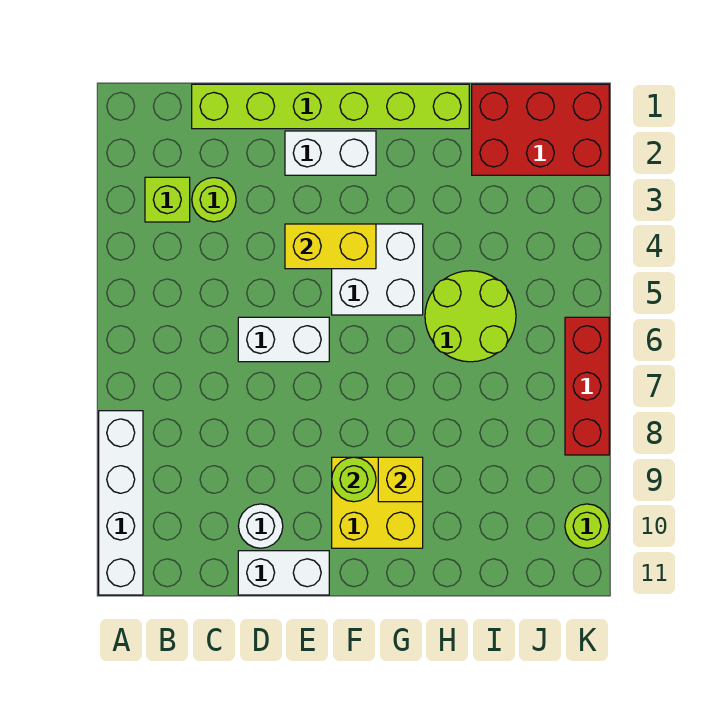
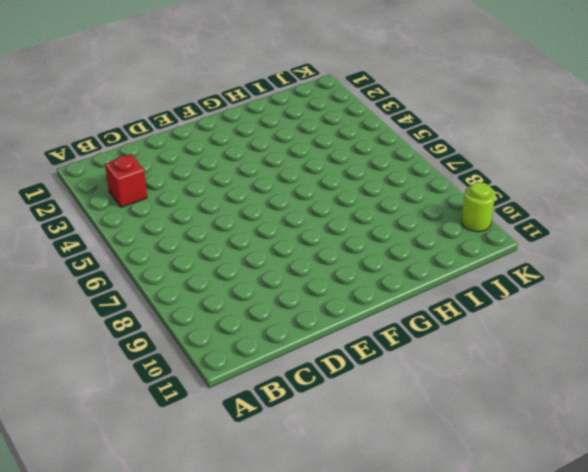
red brick B3 level 1 -> lime brick B3 level 1
none -> white brick A8:A11 level 1
none -> lime brick C1:H1 level 1
none -> lime round brick C3 level 1

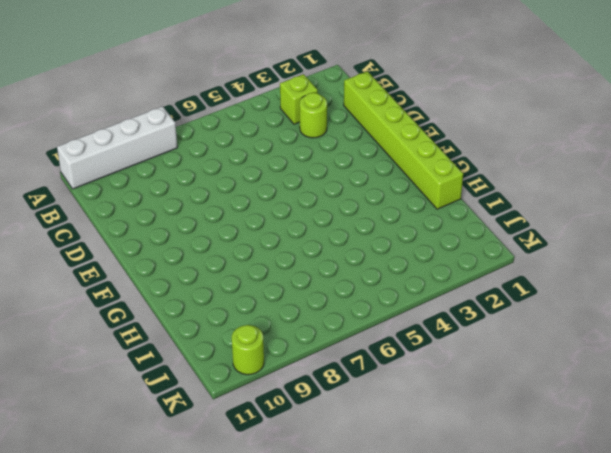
none -> white brick D6:E6 level 1
none -> white round brick D10 level 1
none -> white brick D11:E11 level 1

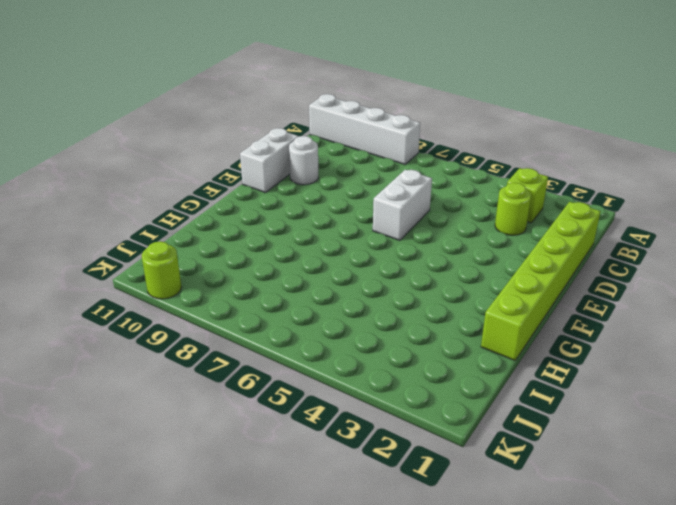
none -> white brick E2:F2 level 1
none -> white brick F4:G5 level 1
none -> yellow brick F9:G10 level 1

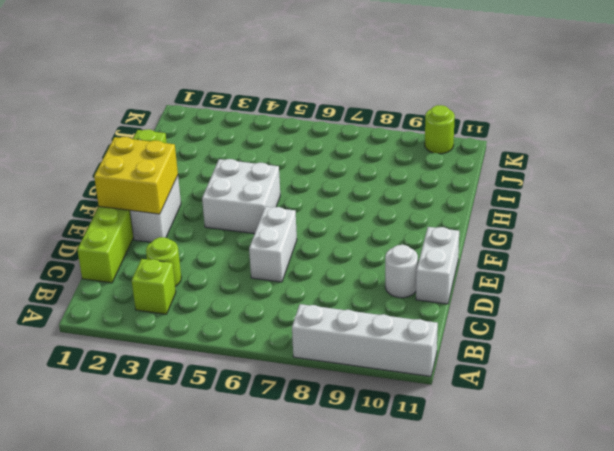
yellow brick E1:F2 level 2 -> yellow brick F9:G10 level 1
none -> lime round brick H5:I6 level 1
none -> red brick I1:K2 level 1
none -> red brick K6:K8 level 1

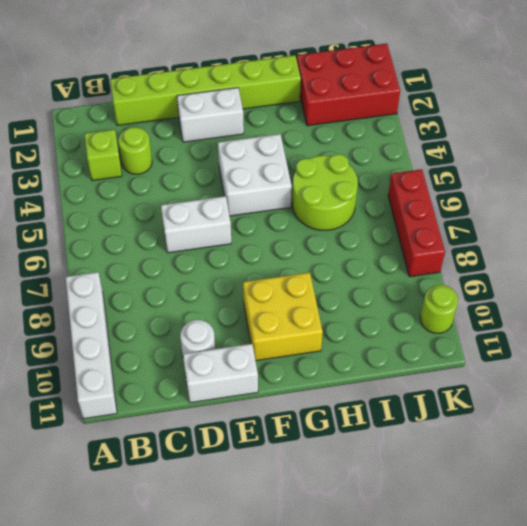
none -> yellow brick E4:F4 level 2
none -> lime round brick F9 level 2
none -> yellow brick G9 level 2

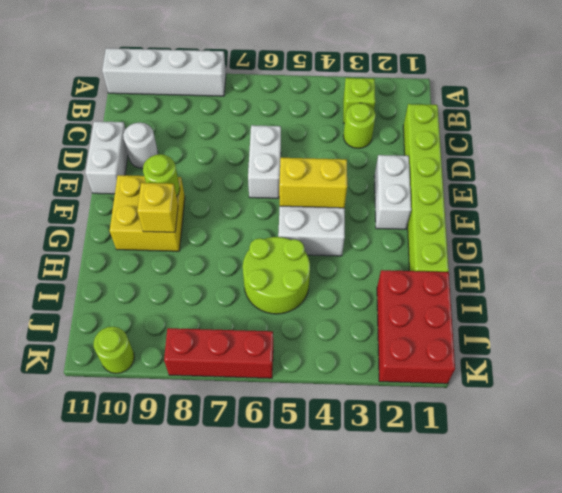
yellow brick F4:F5 level 2 -> yellow brick E4:F4 level 2

